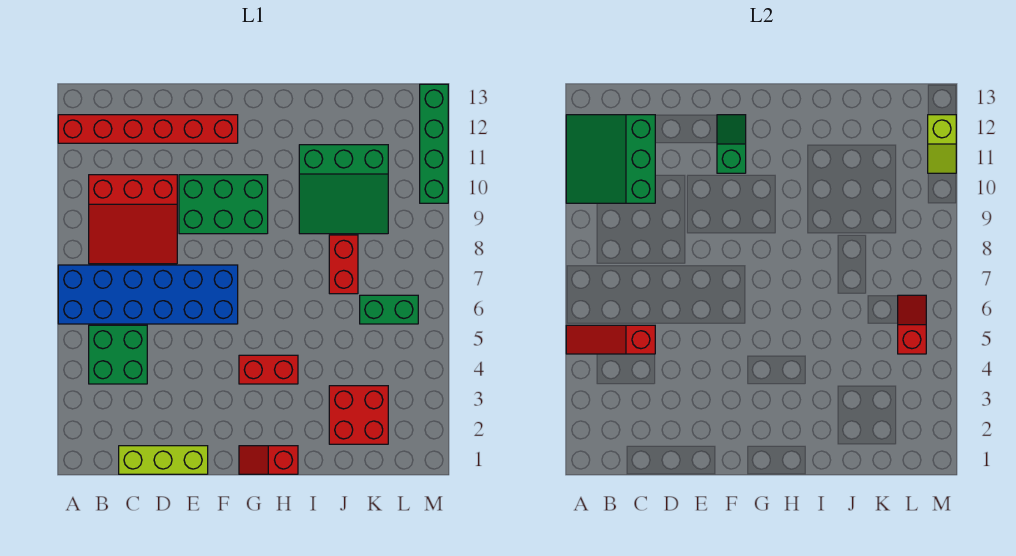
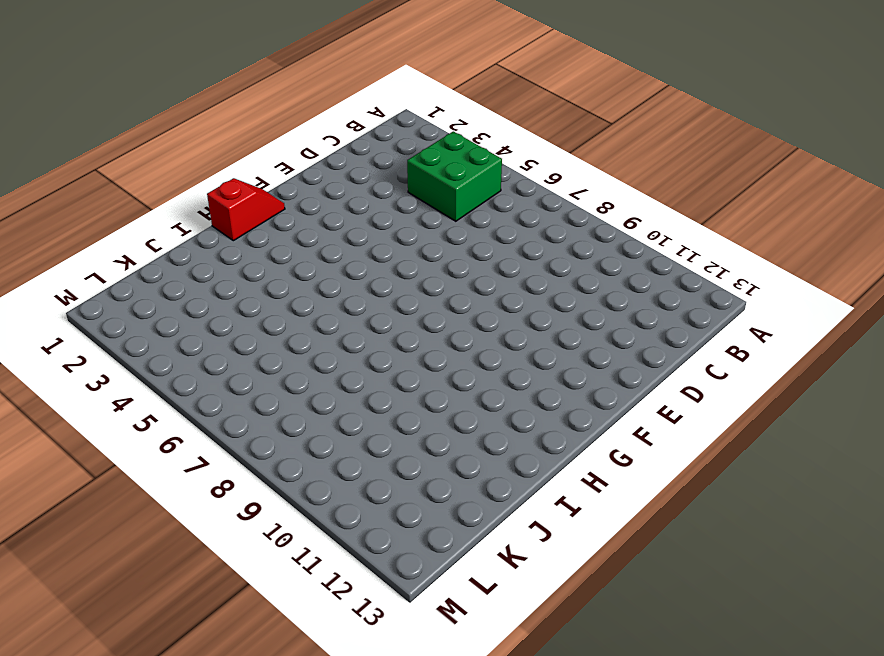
none -> blue brick A6:F7 level 1
none -> red brick A12:F12 level 1
none -> red slope B8:D10 level 1 top 10

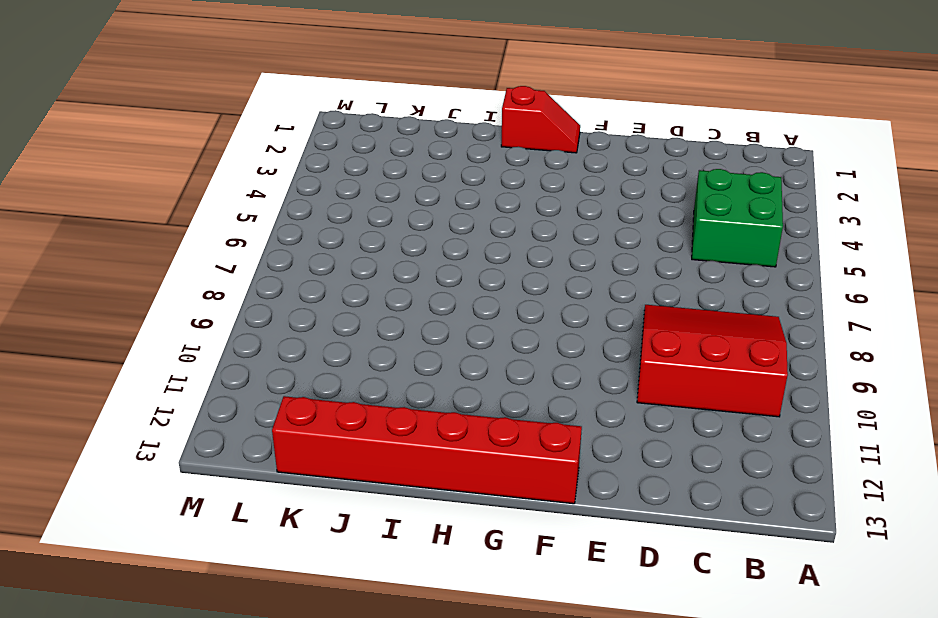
red brick F13:K13 level 1 -> red brick A12:F12 level 1
none -> blue brick A6:F7 level 1
none -> lime brick C1:E1 level 1
none -> green brick E9:G10 level 1

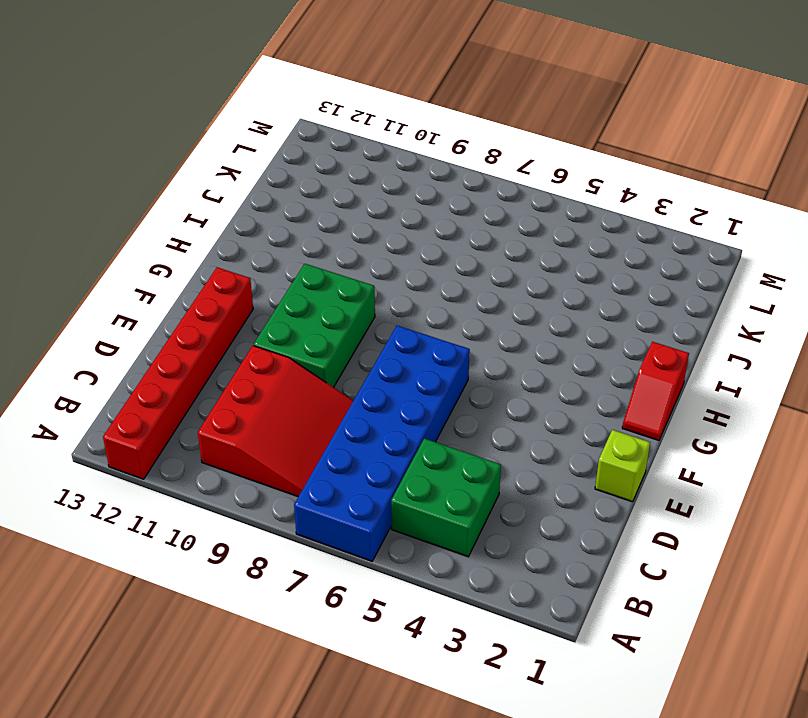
lime brick E1 level 1 -> lime brick C1:E1 level 1
none -> red brick G4:H4 level 1
none -> green slope I9:K11 level 1 top 11
none -> red brick J2:K3 level 1

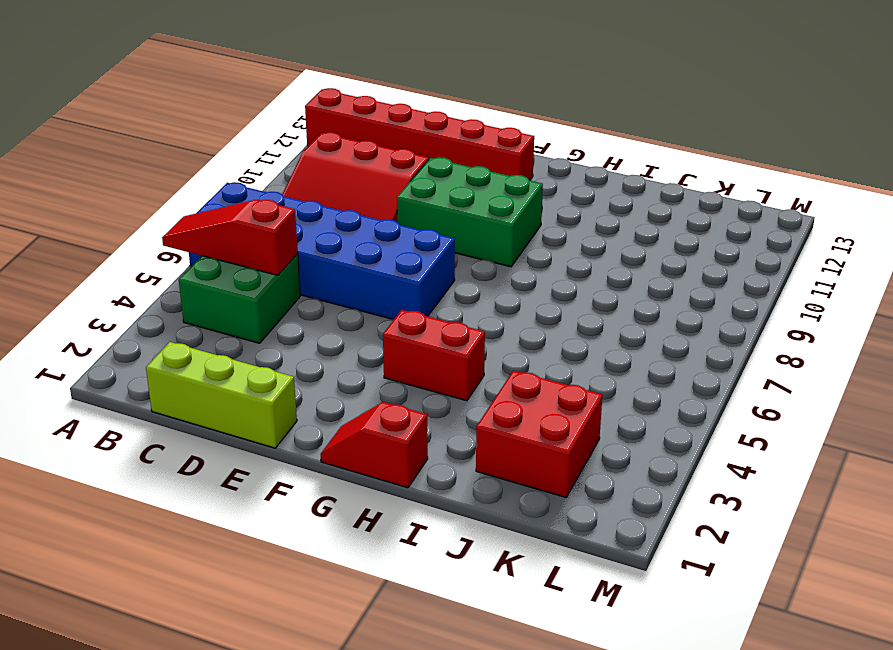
none -> green slope I9:K11 level 1 top 11
none -> red brick J7:J8 level 1
none -> green brick K6:L6 level 1

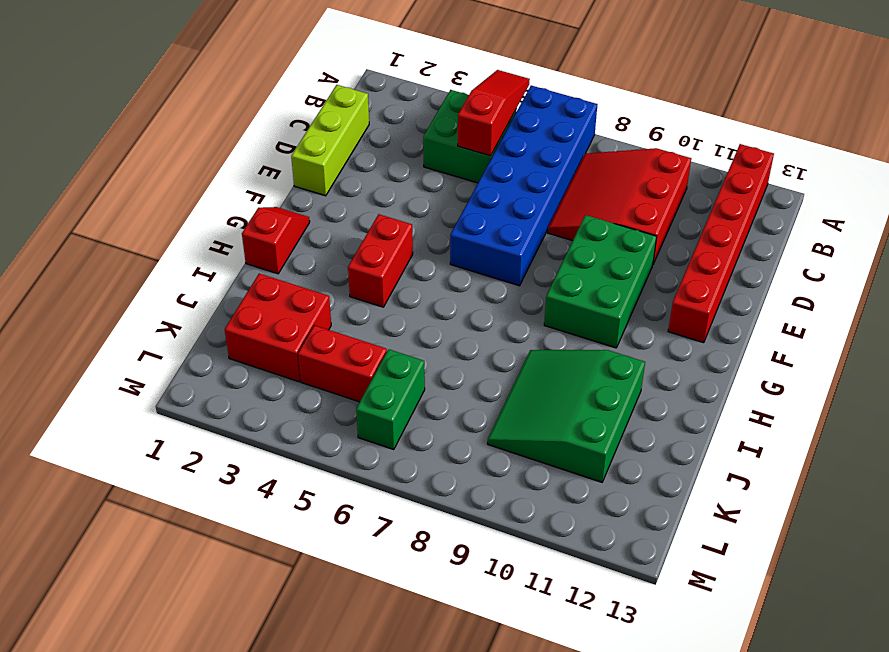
red brick K4:K5 level 1 -> red brick J7:J8 level 1
none -> green brick M10:M13 level 1
none -> green slope A10:C12 level 2 top C
none -> green slope F11:F12 level 2 top 11

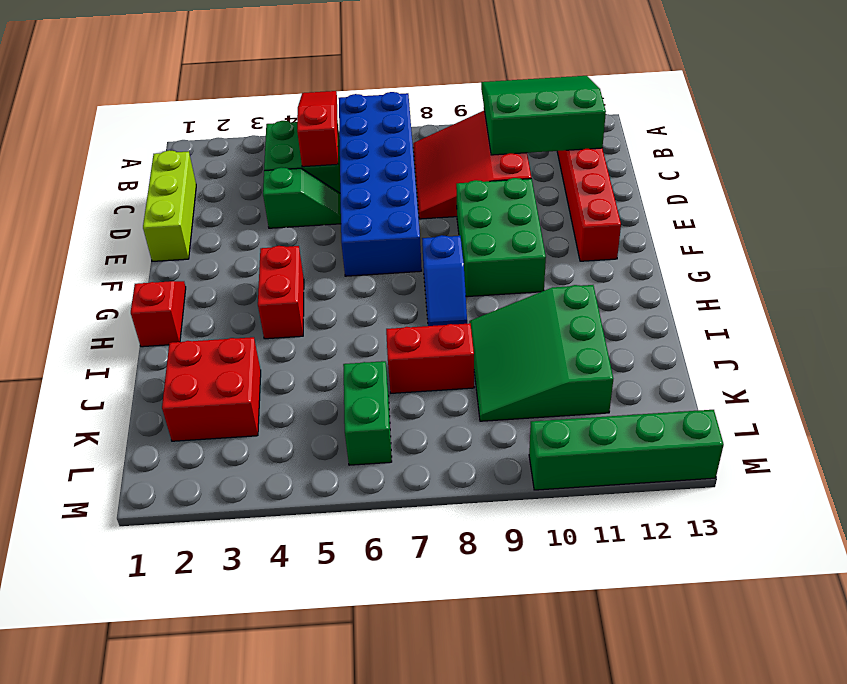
green slope D4:D5 level 1 top 4 -> green slope F11:F12 level 2 top 11
blue slope G8:H8 level 1 top G -> none
none -> red slope L5:L6 level 2 top 5
none -> lime slope M11:M12 level 2 top 12

